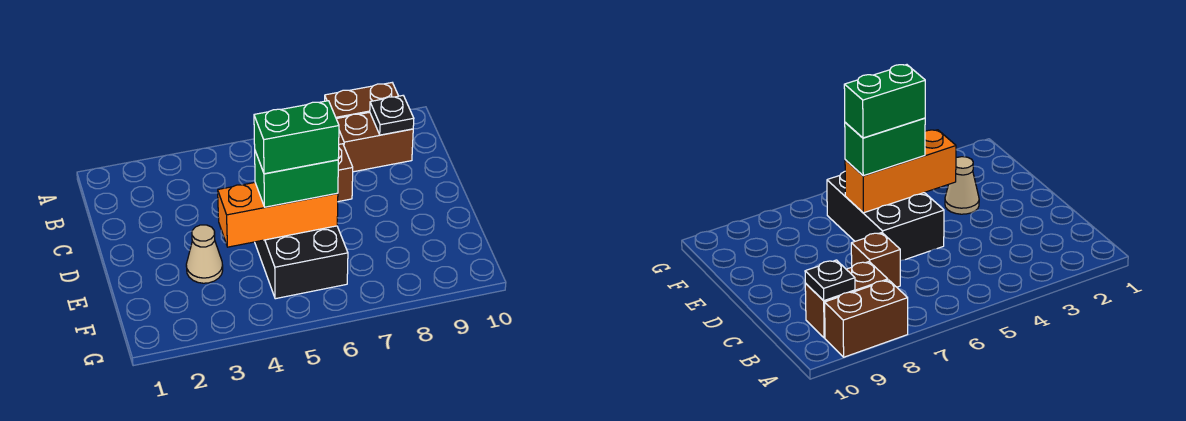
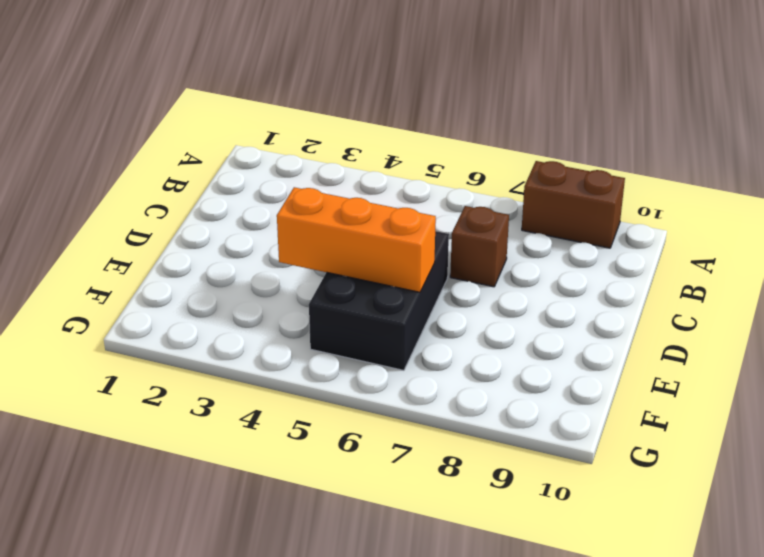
none -> brown brick B8:B9 level 1
none -> tan cone E3 level 1

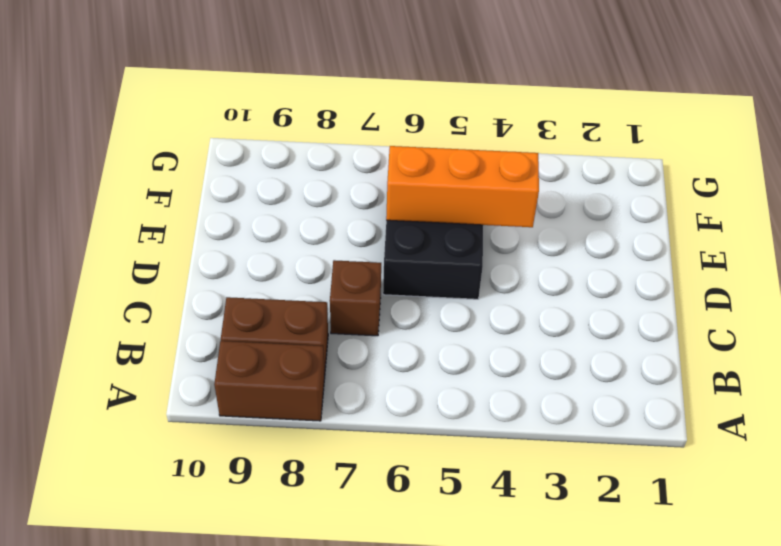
none -> tan cone E3 level 1
none -> black plate B9 level 2

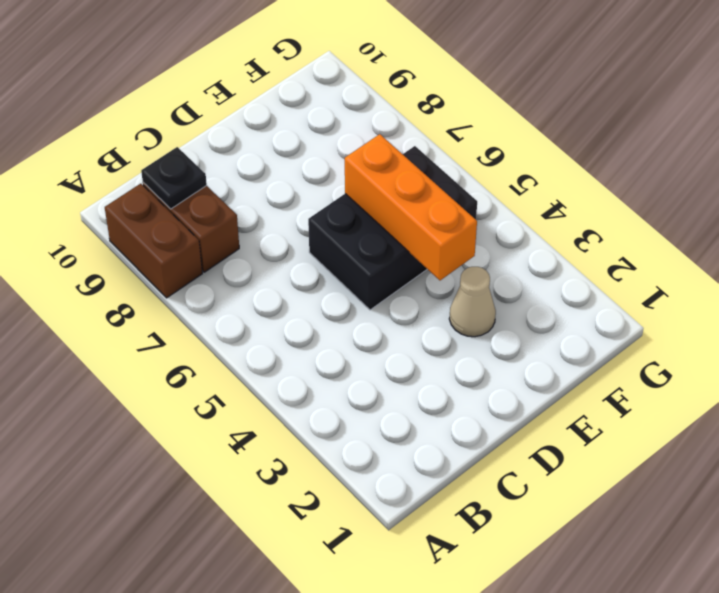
none -> brown brick C7 level 1
none -> green brick E5:E6 level 3

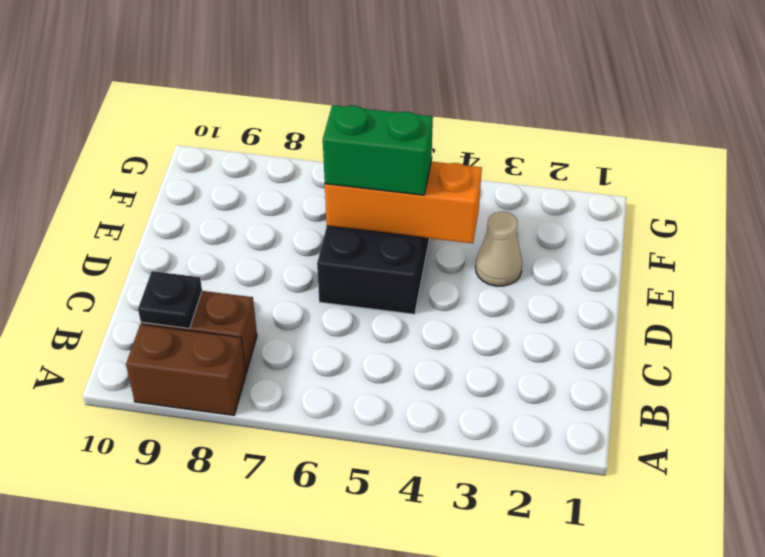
none -> brown brick C7 level 1
none -> green brick E5:E6 level 4

